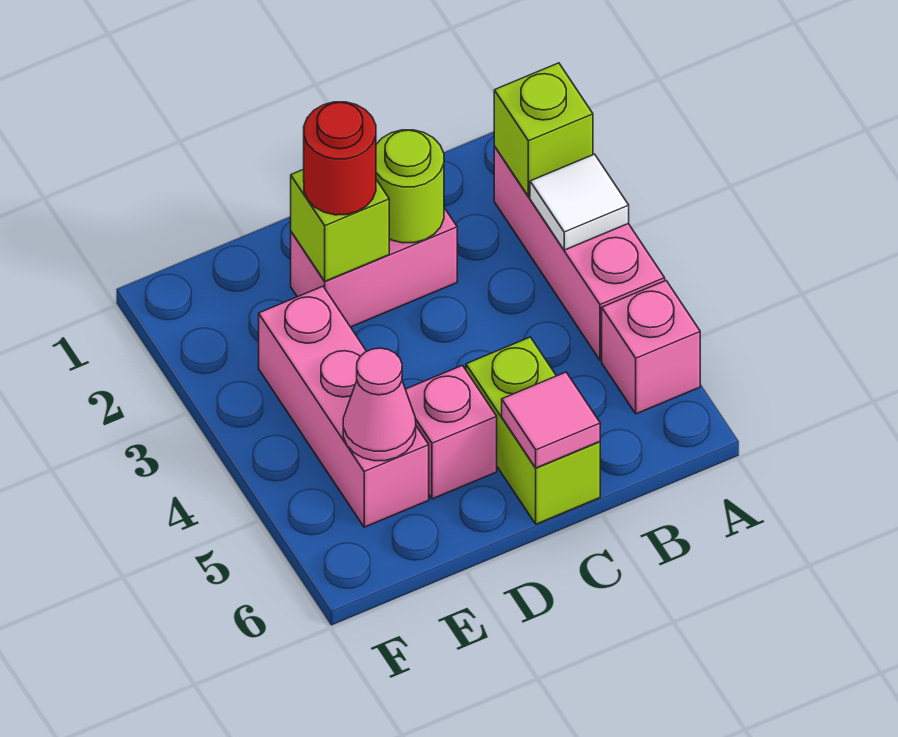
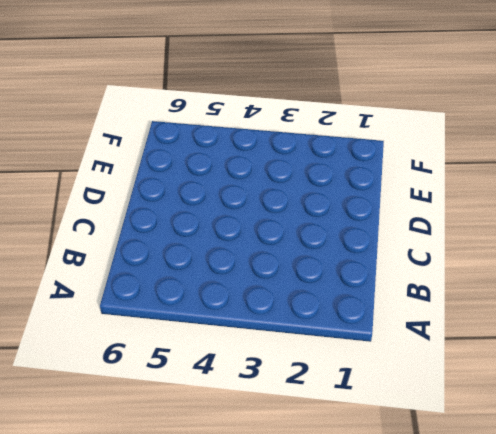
none -> pink brick A2:A4 level 1
none -> pink brick A5 level 1
none -> pink brick C2:D2 level 1

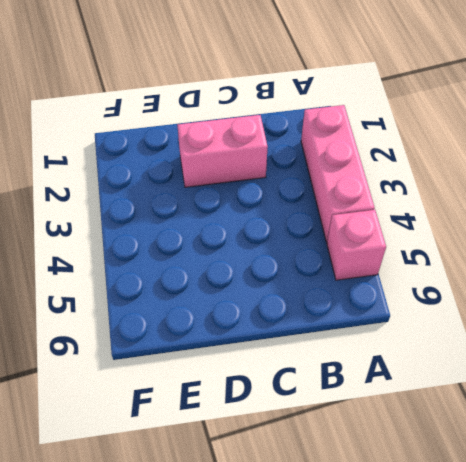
none -> lime brick C5:C6 level 1
none -> pink brick D5 level 1
none -> pink brick E3:E5 level 1

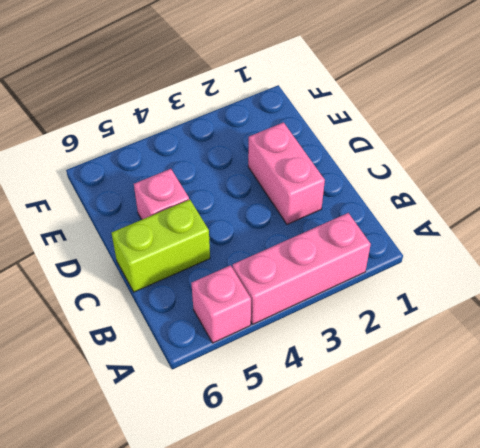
none -> pink brick E3:E5 level 1
none -> lime brick A2 level 2
none -> white tile A3 level 2

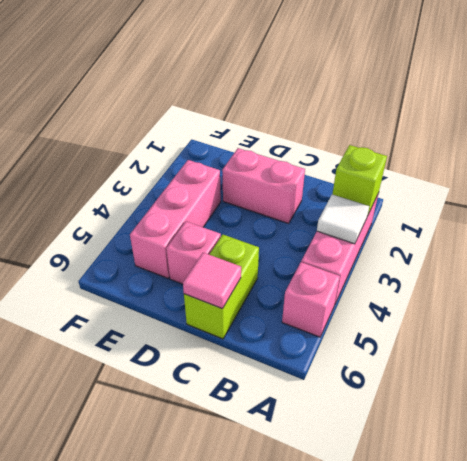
none -> lime round brick C2 level 2
none -> lime brick D2 level 2
none -> pink cone E5 level 2

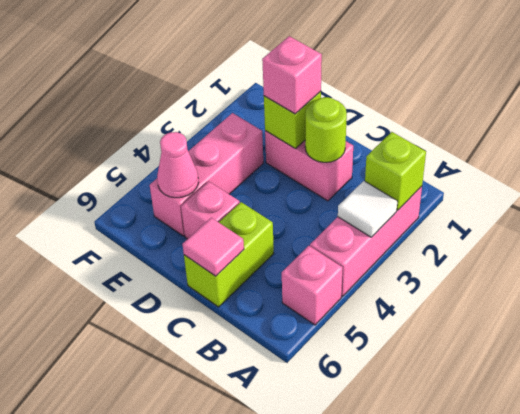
pink brick D2 level 3 -> red round brick D2 level 3

